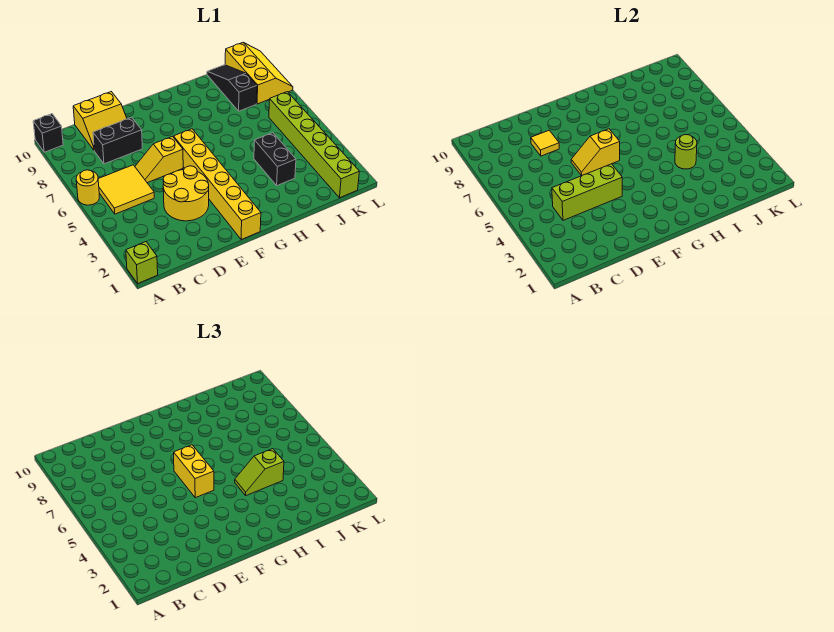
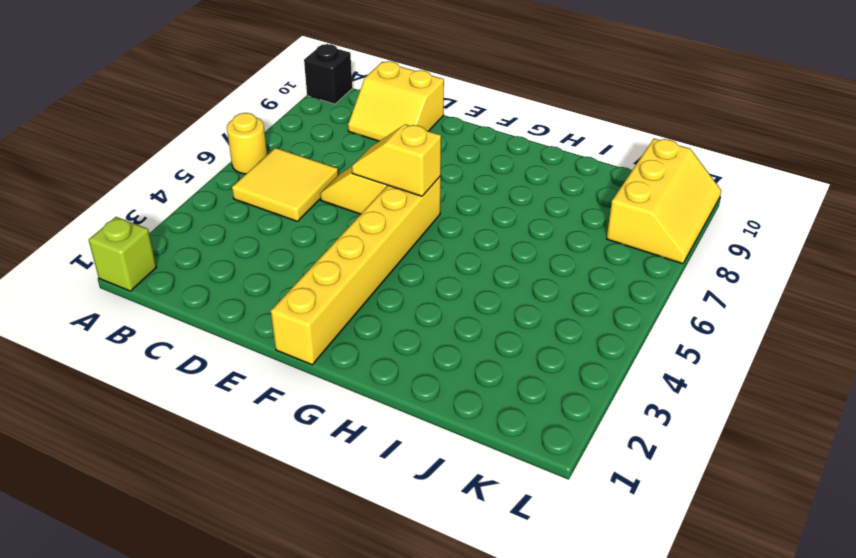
none -> black brick C8:D8 level 1
none -> yellow round brick D3:E4 level 1
none -> black brick I3:I4 level 1

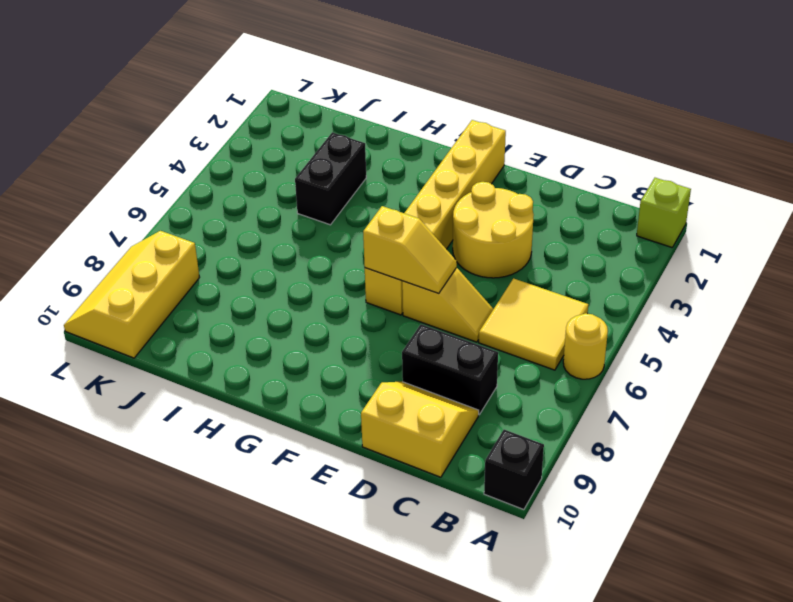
none -> black slope J8:J10 level 1 top 8
none -> lime brick K1:K6 level 1
none -> lime brick C4:E4 level 2

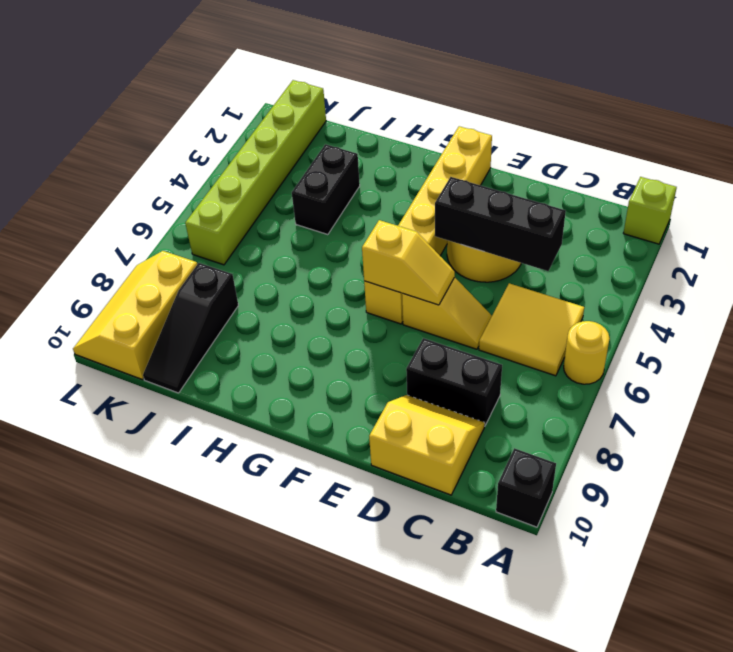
black brick C4:E4 level 2 -> lime brick C4:E4 level 2
none -> yellow tile D8 level 2
none -> lime round brick I4 level 2
none -> yellow brick F5:F6 level 3

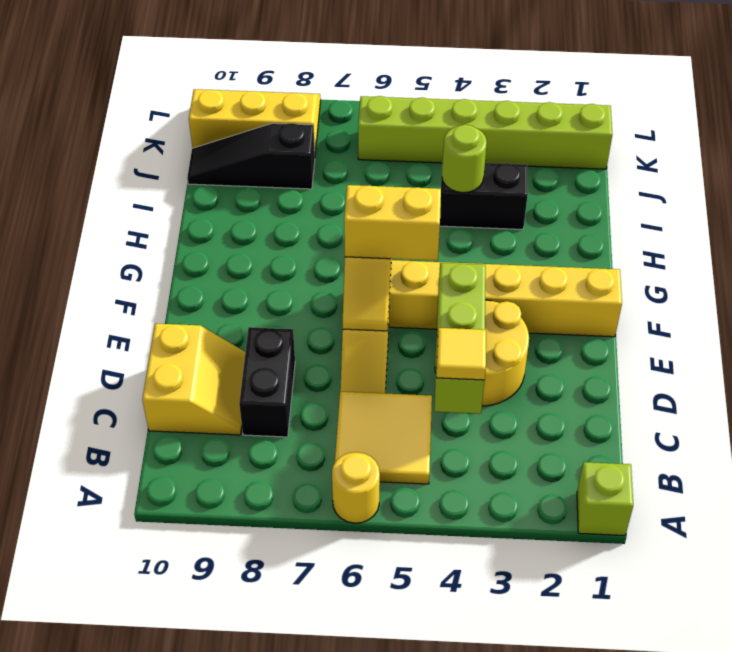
yellow tile C4 level 3 -> yellow tile D8 level 2
none -> black brick A10 level 1
none -> lime slope H4:I4 level 3 top I

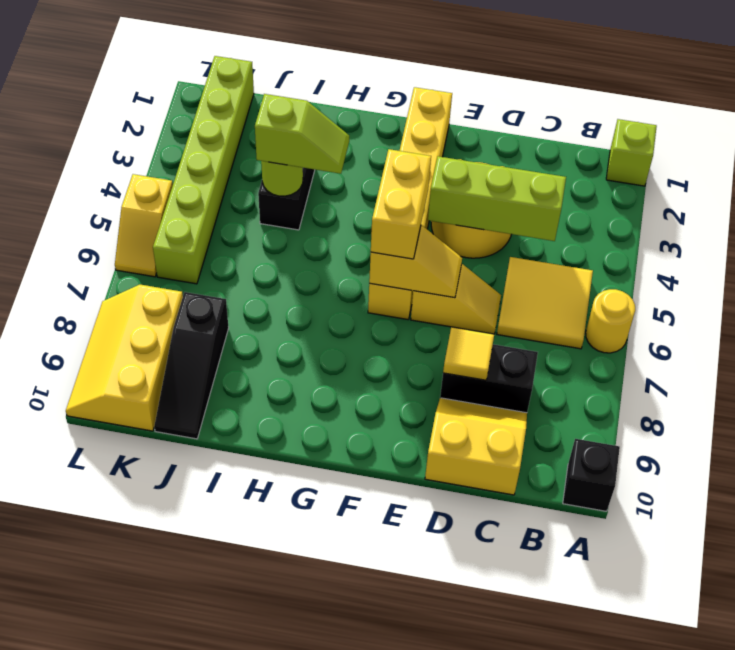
yellow slope L5:L6 level 1 top 5 -> none

